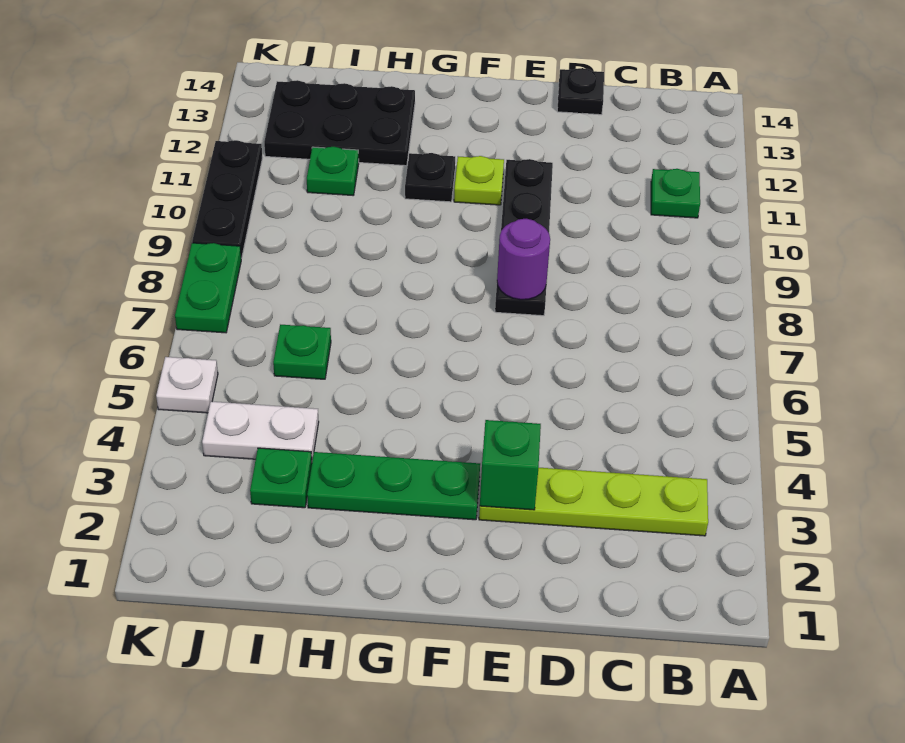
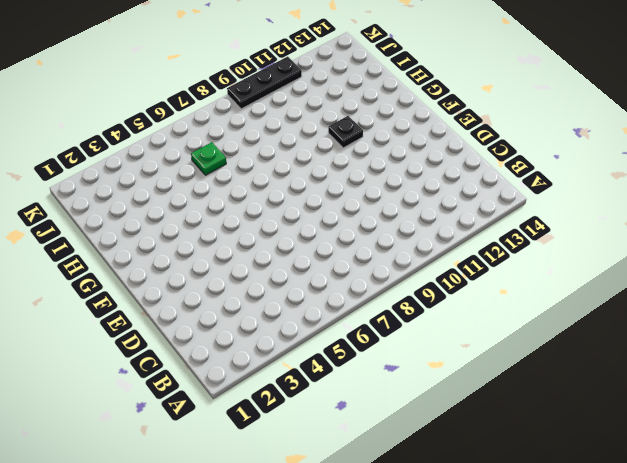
none -> lime plate B3:E3 level 1
none -> green plate B11 level 1
none -> black plate D14 level 1

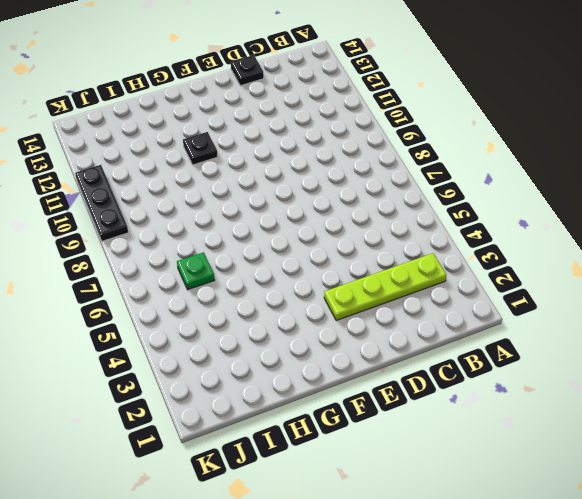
none -> green plate B11 level 1
none -> black plate E8:E11 level 1
none -> green plate F3:H3 level 1

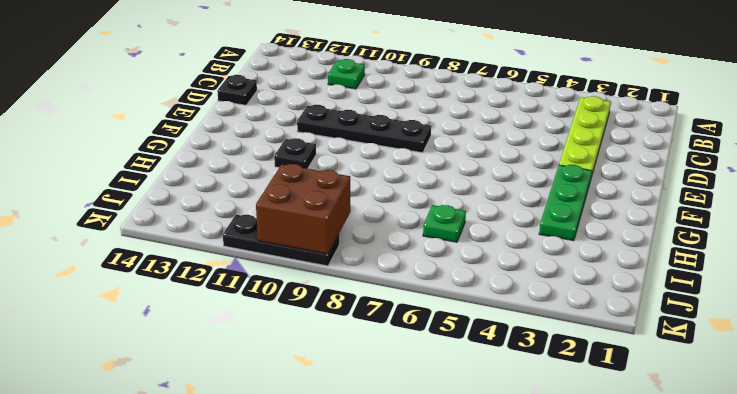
brown brick J9:K10 level 2 -> none
none -> lime plate F11 level 1
none -> black plate H12:J13 level 1
none -> green plate I3 level 1

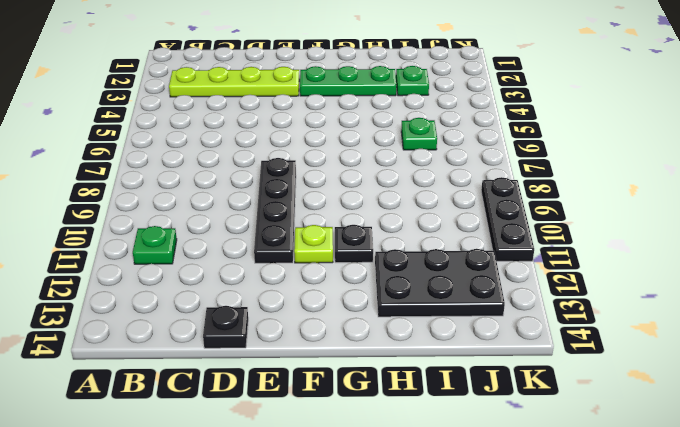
none -> white plate I4:J4 level 1
none -> green plate I11 level 1
none -> white plate K5 level 1

